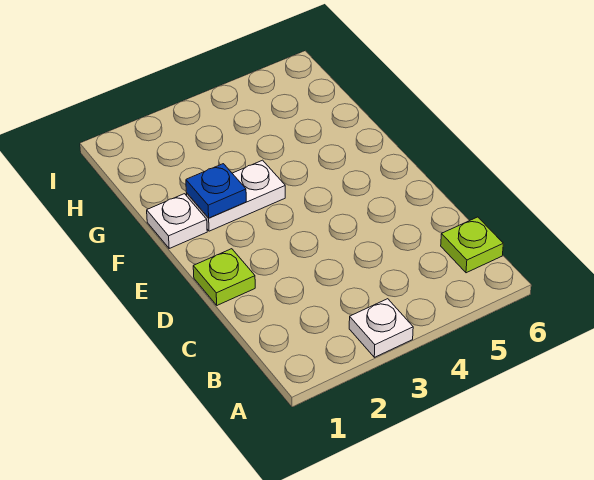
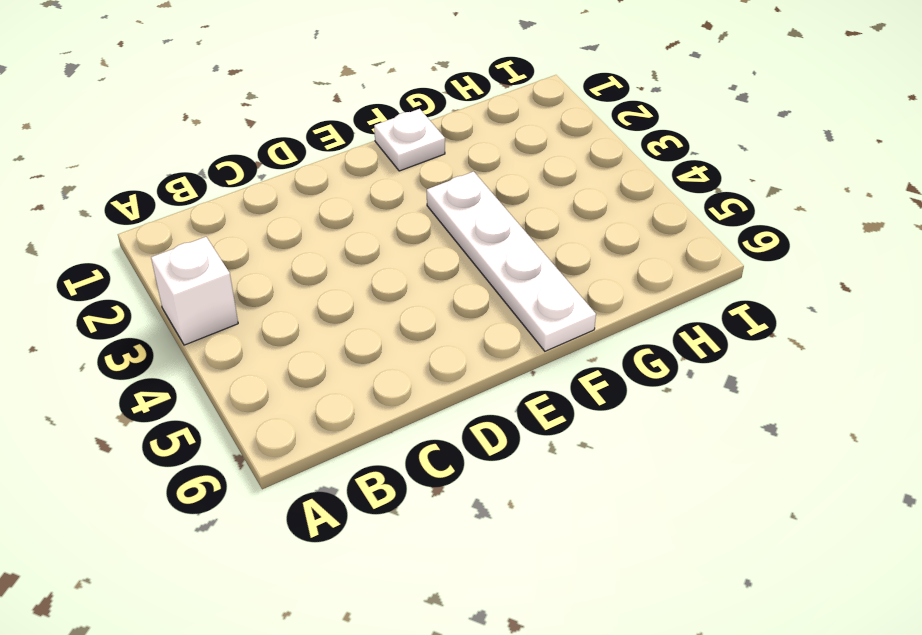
white brick A3 level 1 -> white plate A3 level 1
white plate F3:F6 level 1 -> white plate F2:F3 level 1
none -> lime plate B6 level 1
none -> lime plate D1 level 1

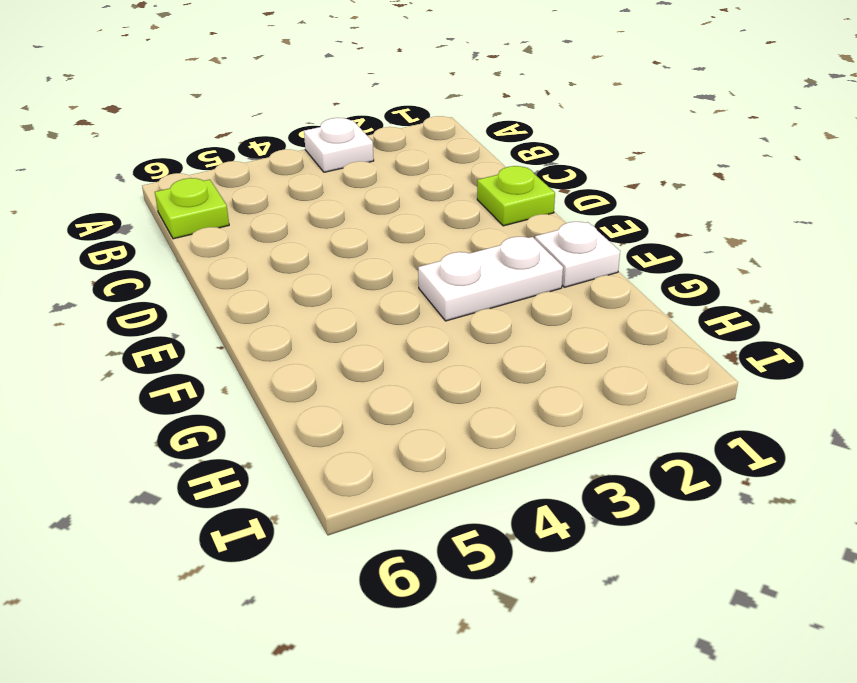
none -> blue plate F2 level 2

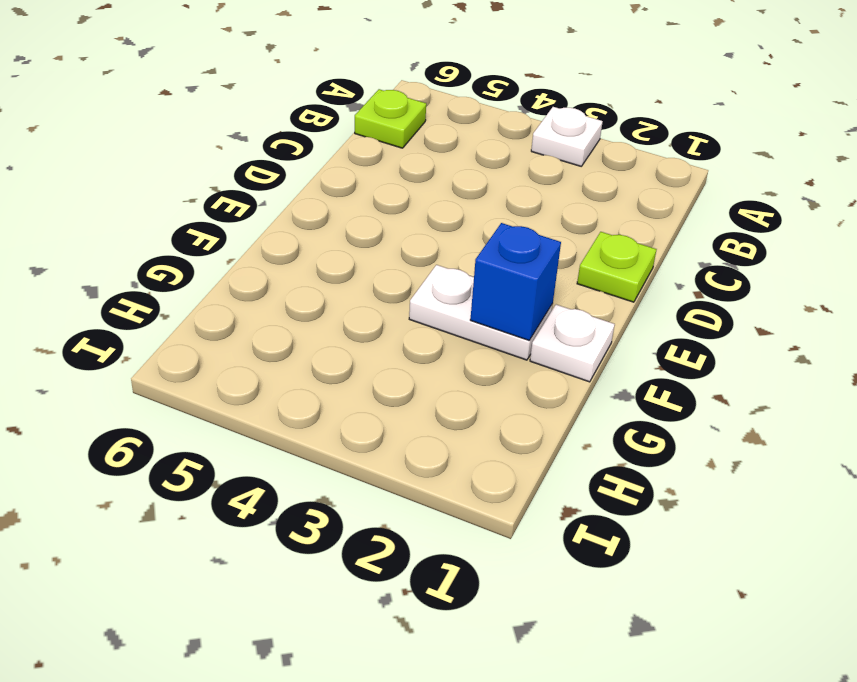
blue brick F2 level 2 -> blue plate F2 level 2

